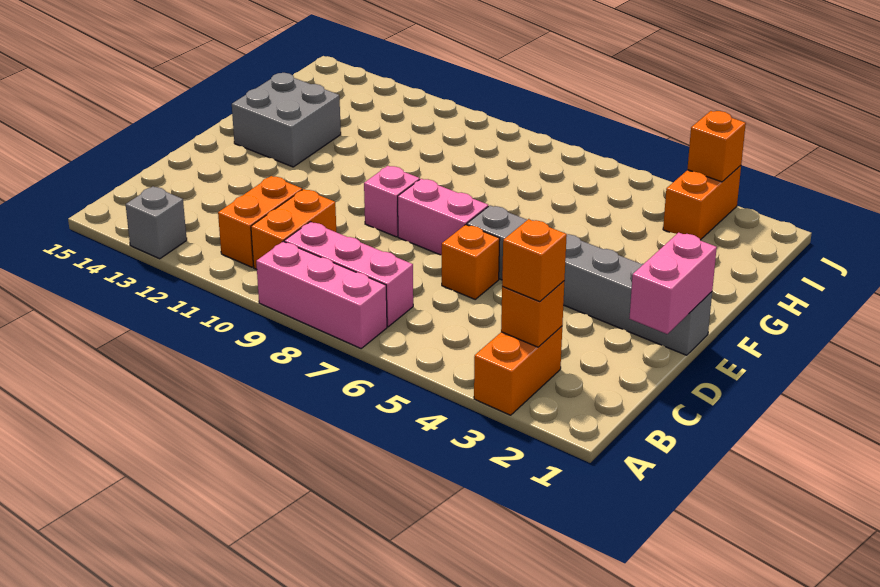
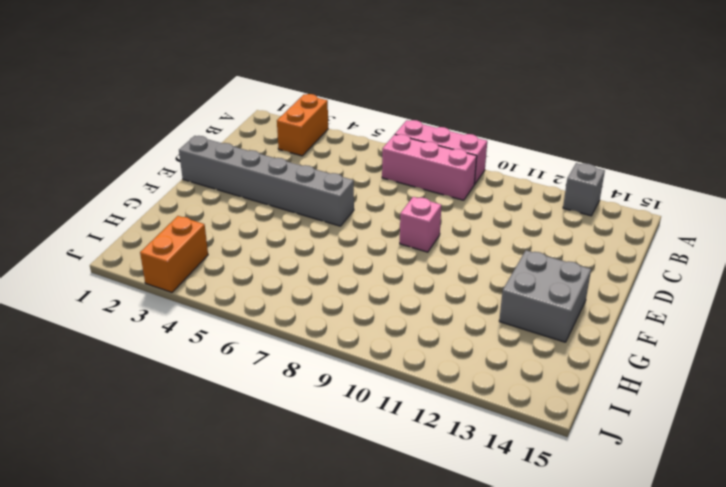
none -> orange brick B10:C10 level 1
none -> orange brick B11:C11 level 1
none -> orange brick D6 level 1

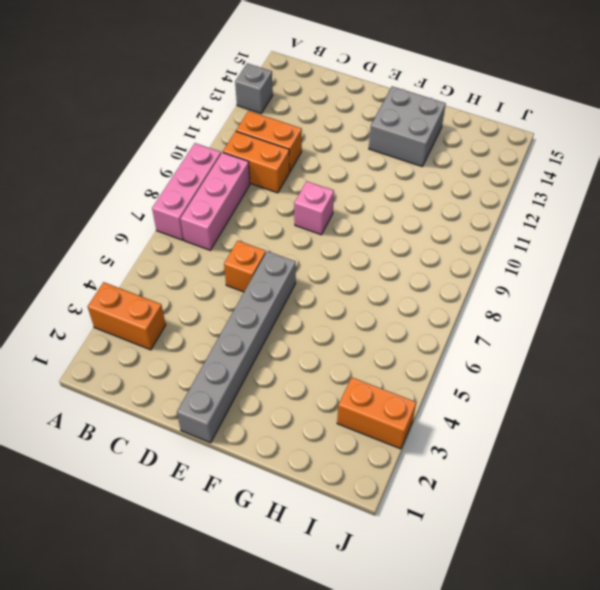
none -> pink brick E7:E8 level 1
none -> orange brick B3 level 2
none -> pink brick D1:E1 level 2

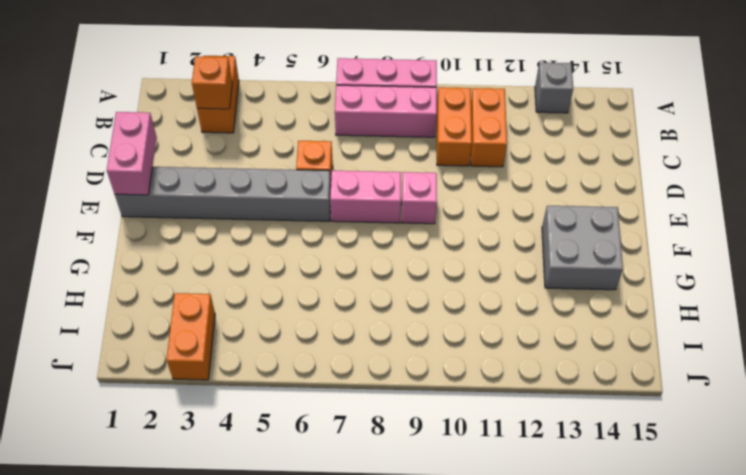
none -> orange brick J3 level 2
none -> orange brick B3 level 3

